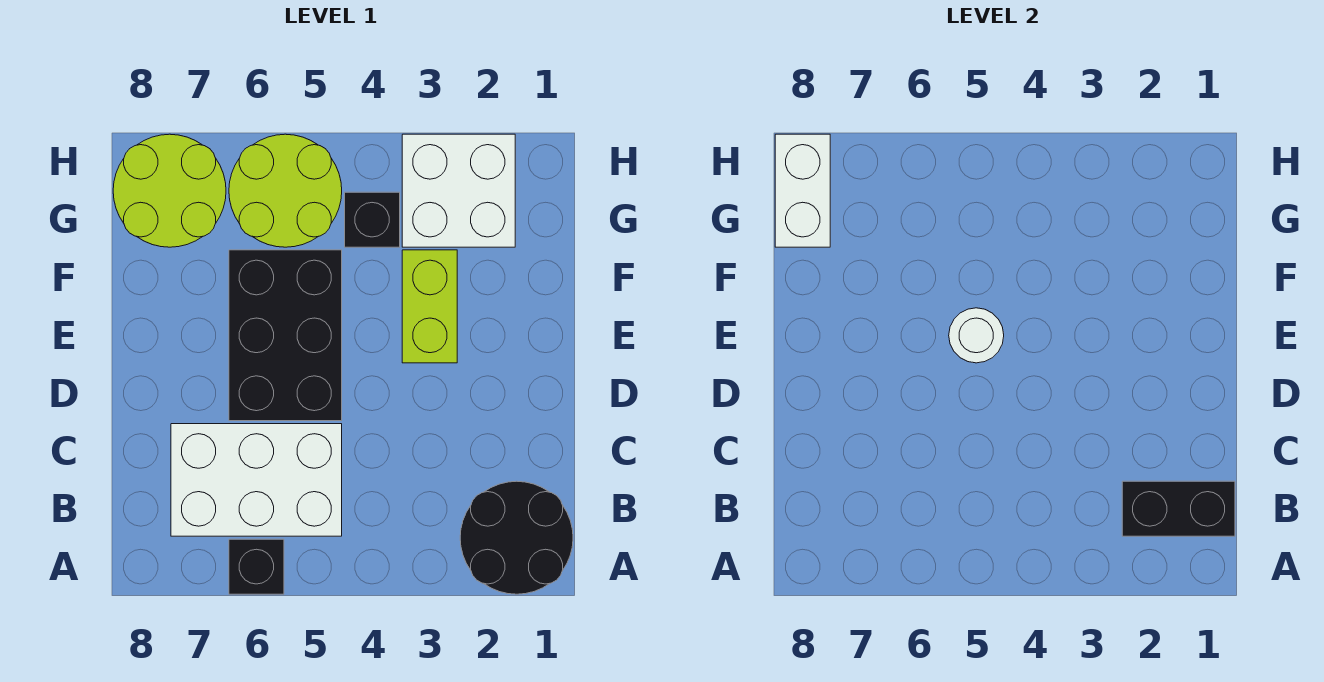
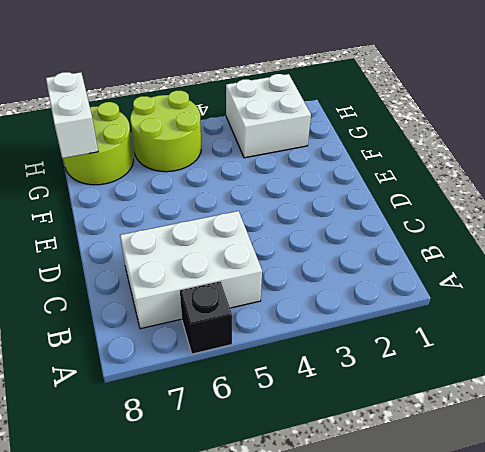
none -> black round brick A1:B2 level 1
none -> black brick D5:F6 level 1
none -> lime brick E3:F3 level 1

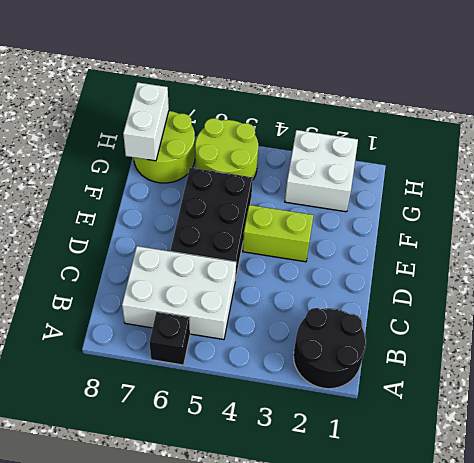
lime brick E3:E4 level 1 -> lime brick E3:F3 level 1
none -> black brick G4 level 1
none -> black brick B1:B2 level 2
none -> white round brick E5 level 2

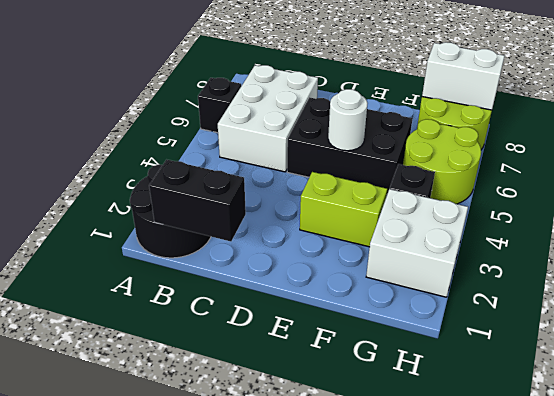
black brick B1:C1 level 2 -> black brick B1:B2 level 2

